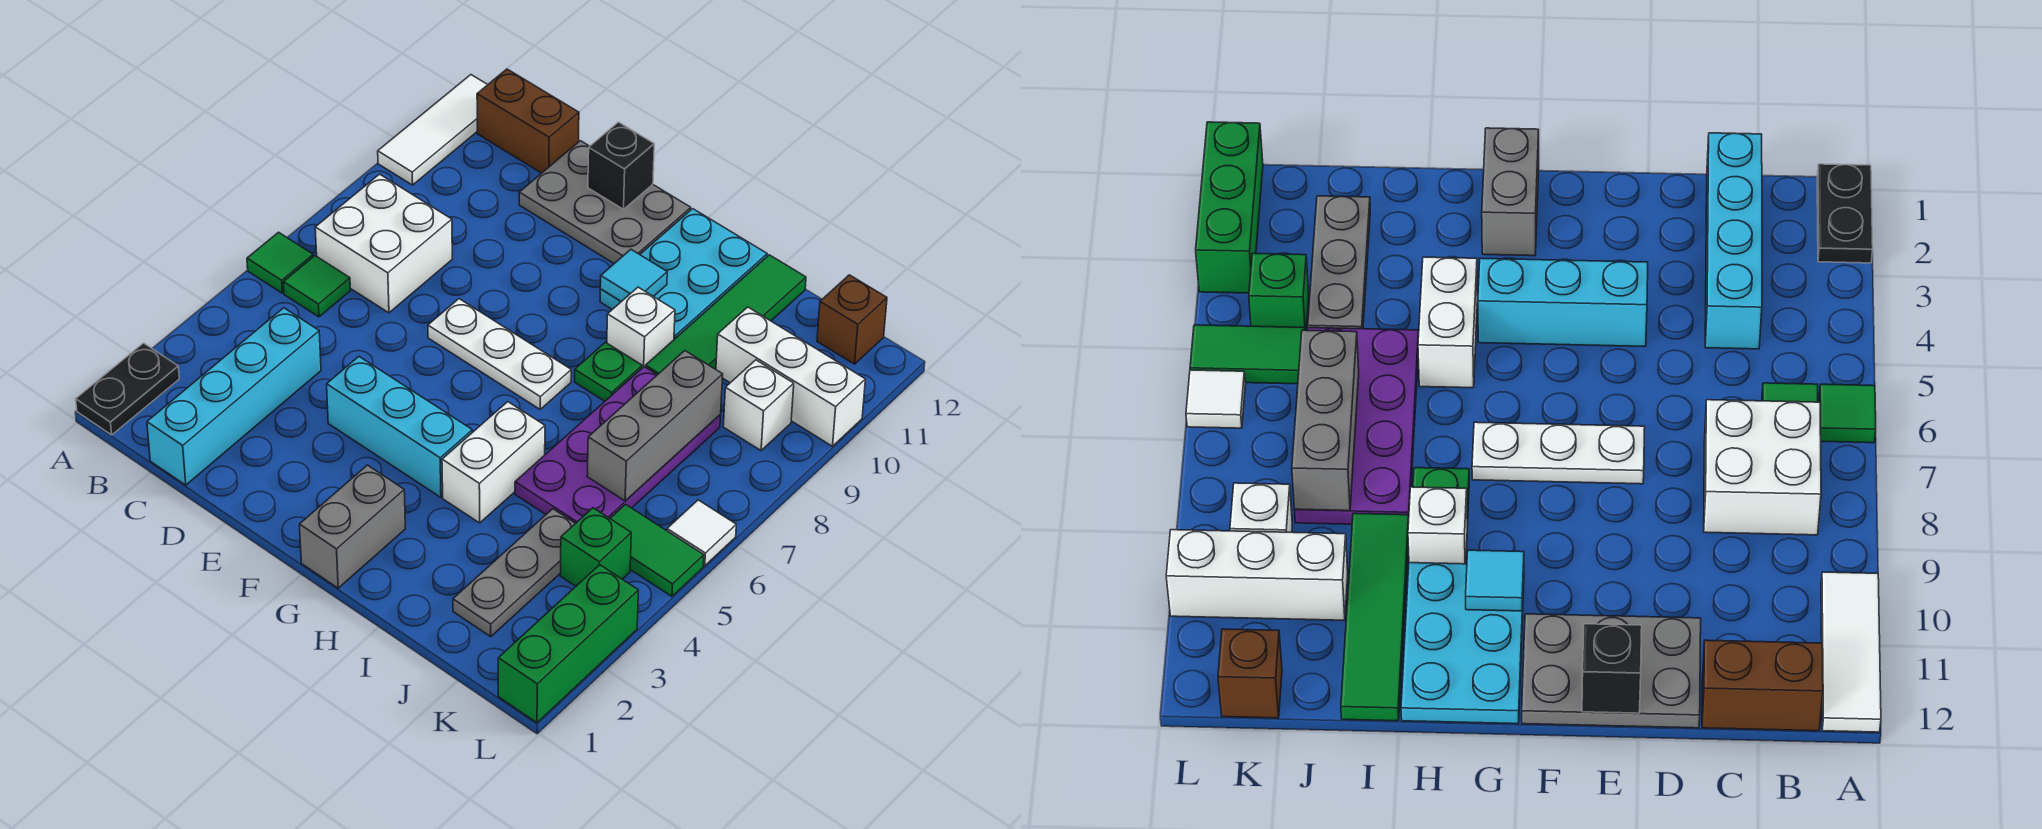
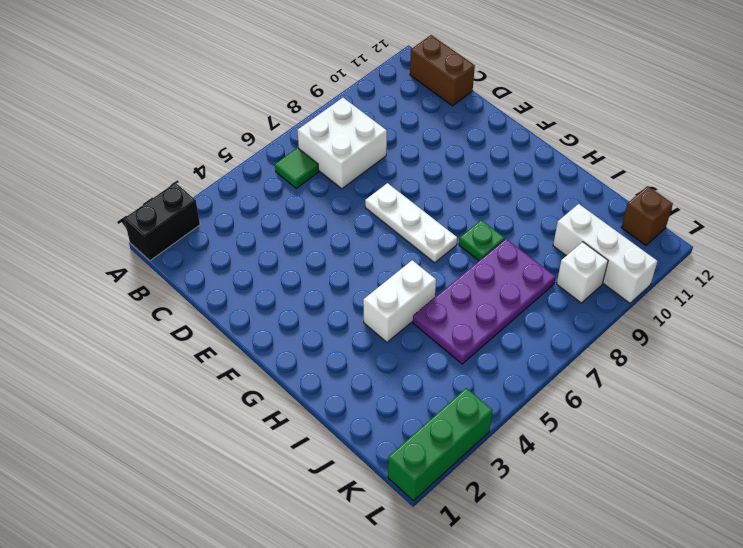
black brick A1:A2 level 1 -> black plate A1:A2 level 1
none -> green tile A6 level 1
none -> white tile A10:A12 level 1
none -> cyan brick C1:C4 level 1

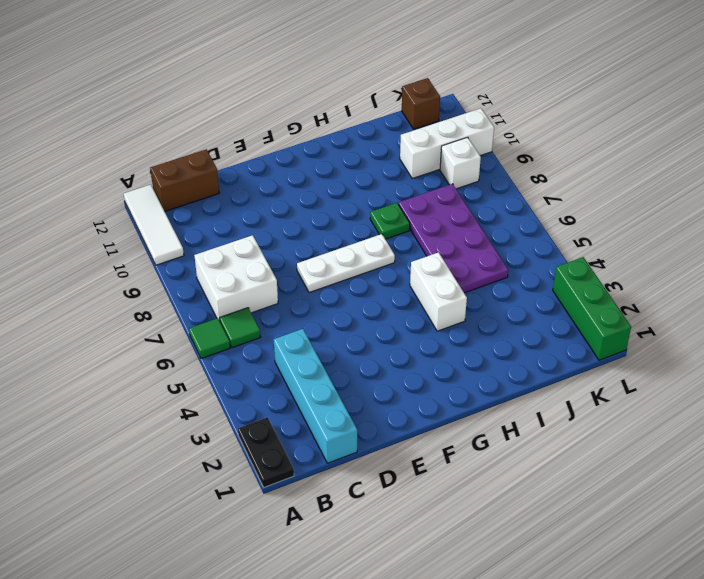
none -> grey plate D11:F12 level 1
none -> cyan brick E4:G4 level 1
none -> grey brick G1:G2 level 1

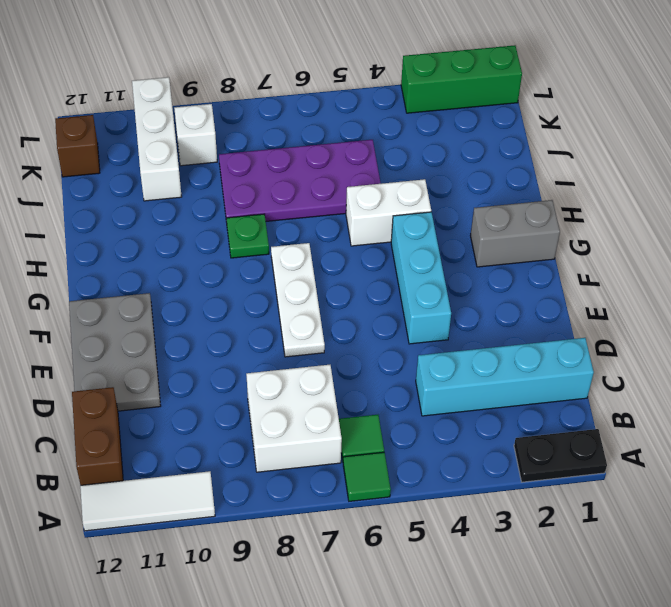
none -> cyan plate G10:H12 level 1
none -> white brick H9 level 1
none -> green tile I9:I12 level 1

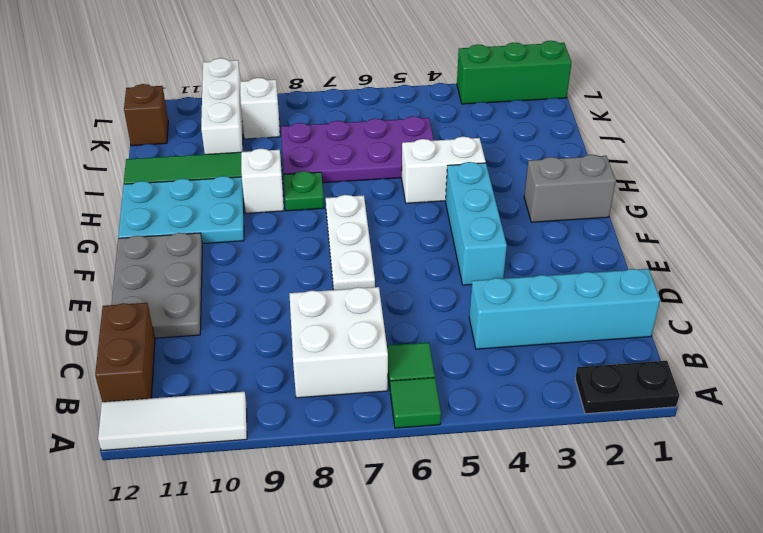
none -> grey plate J2:J4 level 1
none -> green brick K4 level 1
none -> green tile K5:L5 level 1

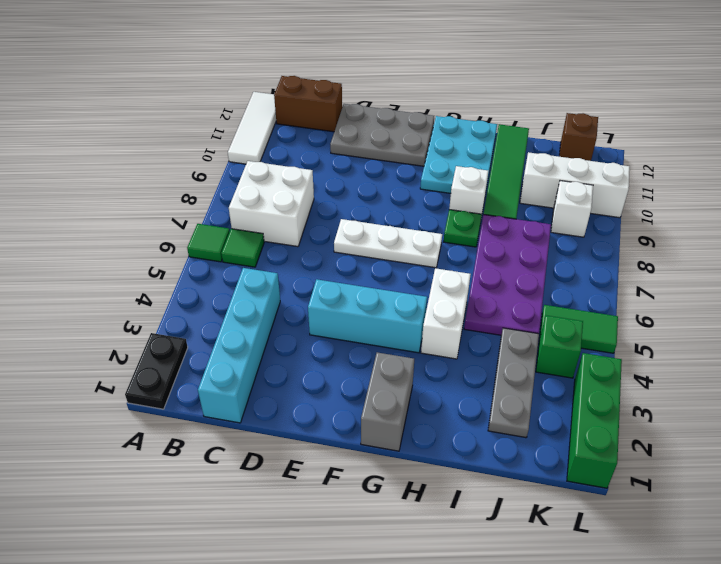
none -> white tile L6 level 1
none -> black brick E12 level 2
none -> cyan tile G10 level 2

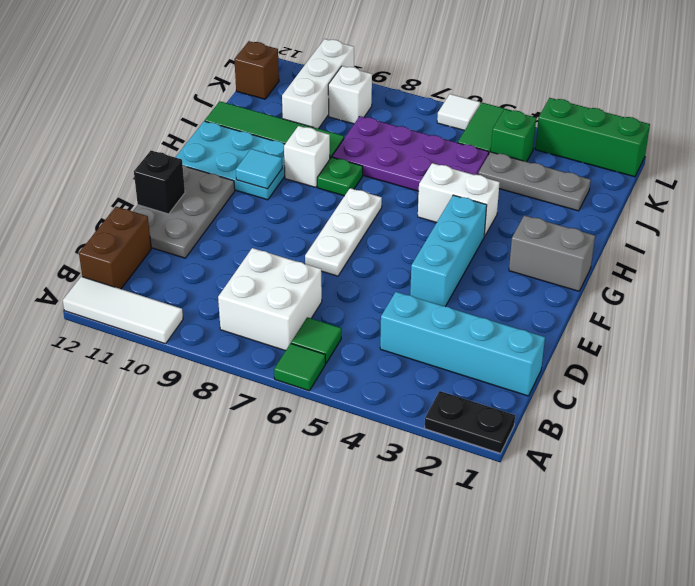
none -> grey brick J6:J8 level 2

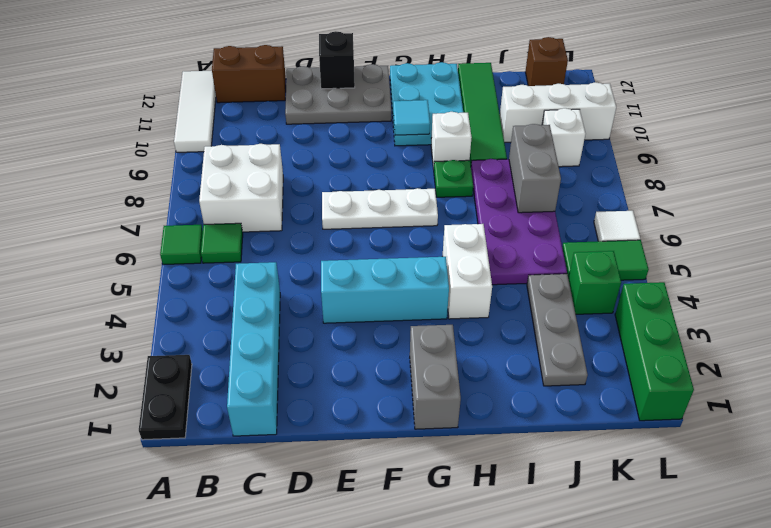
grey brick J7:J8 level 2 -> grey brick J6:J8 level 2

